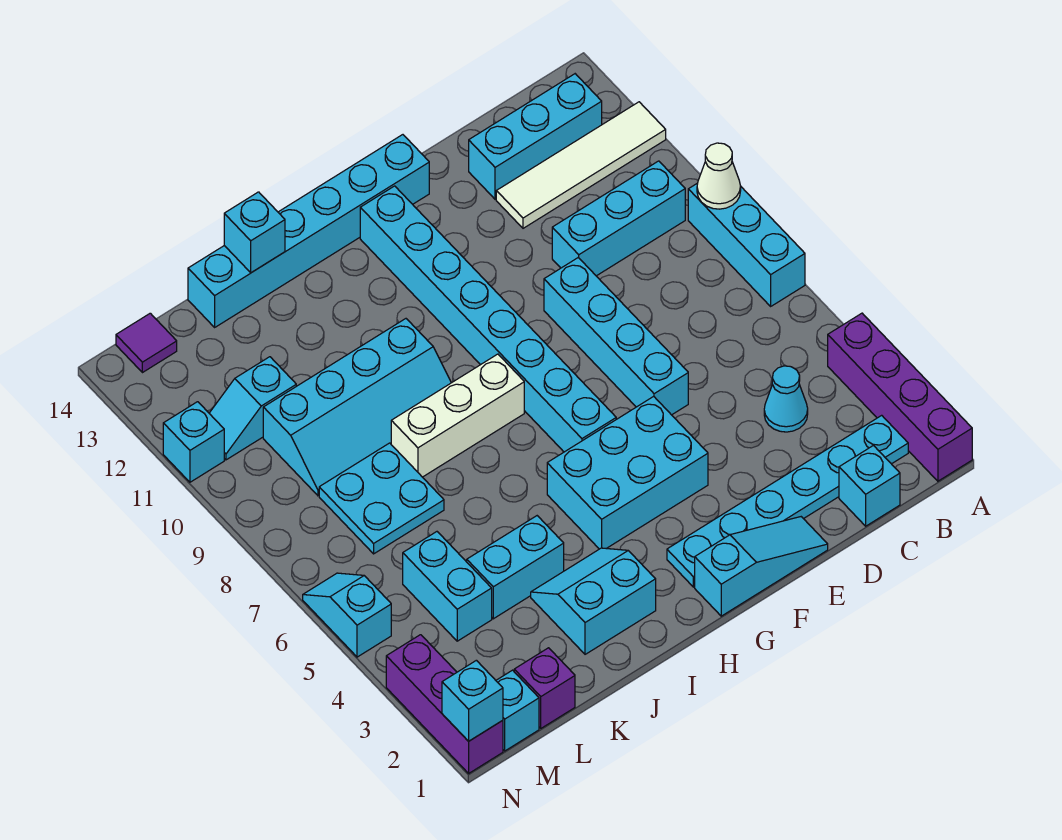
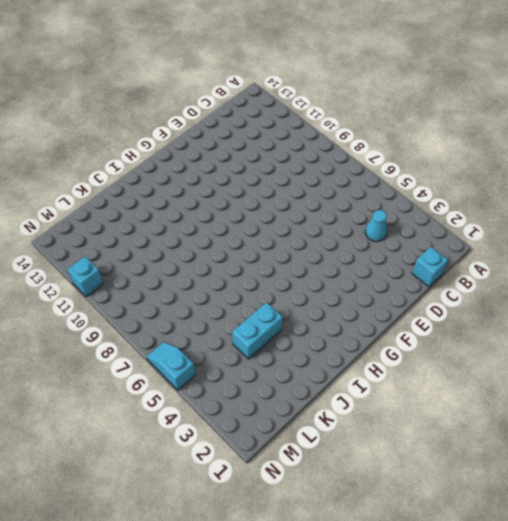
none -> purple brick A1:A4 level 1
none -> cyan brick A7:A9 level 1
none -> white tile A12:D12 level 1

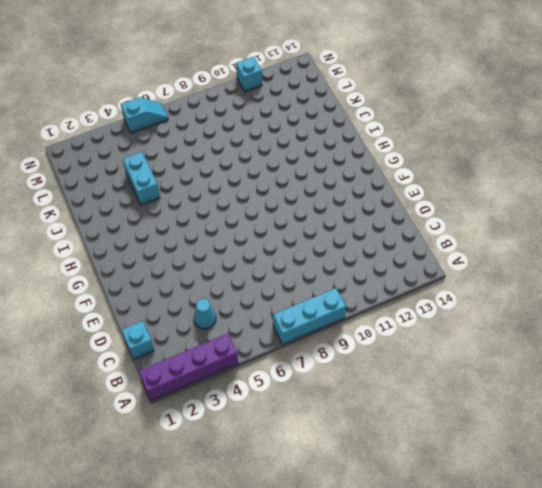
none -> white tile A12:D12 level 1
none -> cyan plate B2:G2 level 1
none -> cyan brick B10:D10 level 1

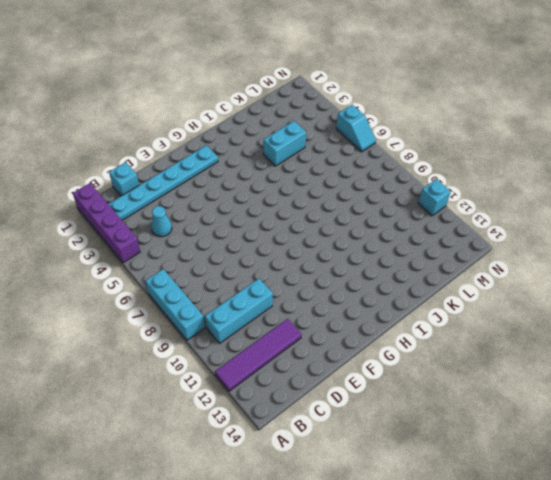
purple tile A12:D12 level 1 -> white tile A12:D12 level 1
none -> cyan brick B13:D13 level 1
none -> cyan slope E1:G1 level 1 top G
none -> cyan brick E6:E9 level 1

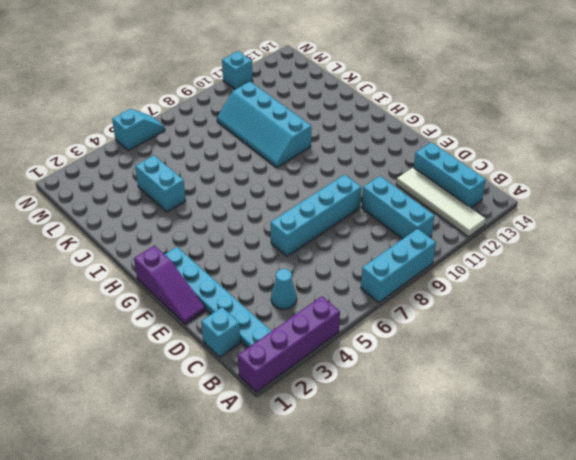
purple slope E1:G1 level 1 top G -> cyan slope E1:G1 level 1 top G
none -> cyan brick F4:H5 level 1
none -> cyan brick F14:K14 level 1
none -> cyan brick G6:G13 level 1

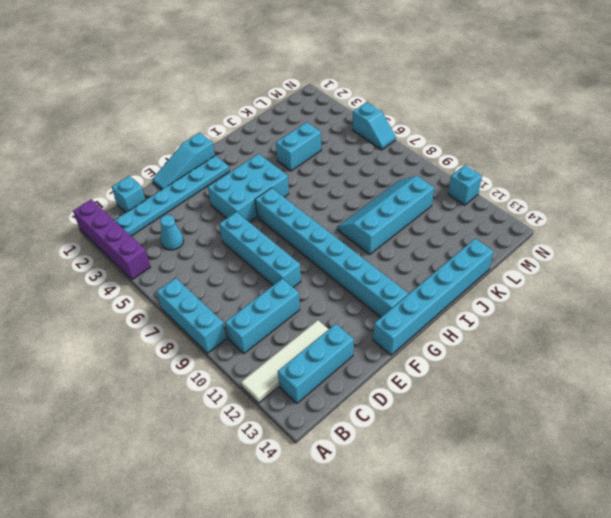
none -> white brick H8:J8 level 1
none -> cyan slope I2:J3 level 1 top 2
none -> cyan plate K7:L8 level 1

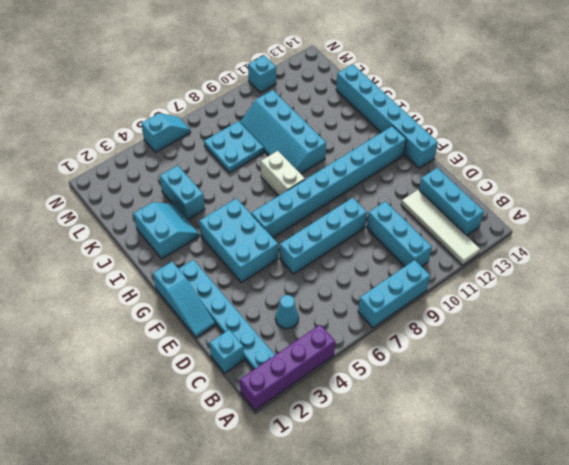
white brick H8:I8 level 1 -> white brick H8:J8 level 1
none -> purple brick L1 level 1
none -> cyan brick L4:L5 level 1
none -> cyan slope L11:M11 level 1 top L

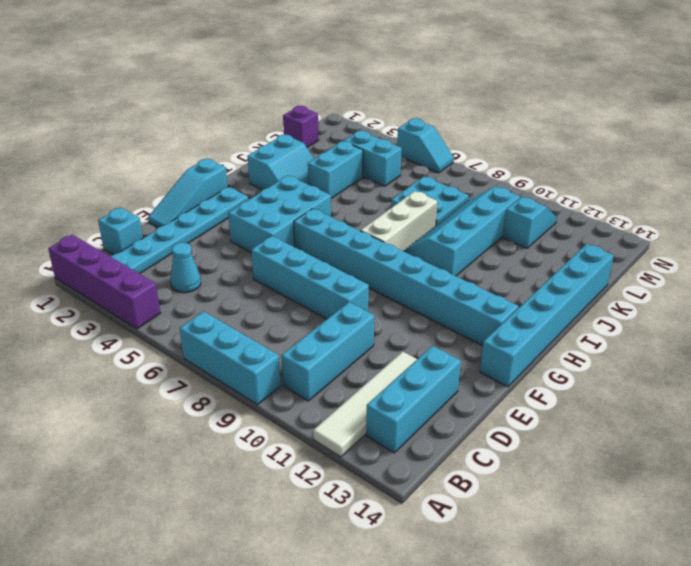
none -> cyan brick M1 level 1
none -> purple tile M14 level 1
none -> purple brick N1:N3 level 1

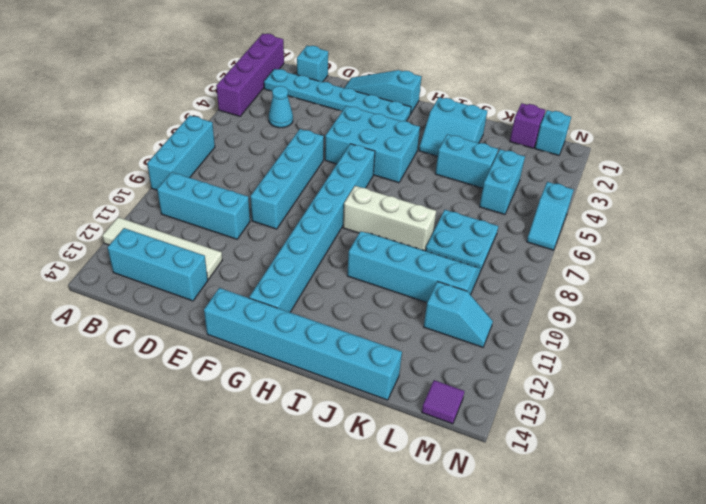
none -> purple brick N1:N3 level 1
none -> cyan brick N11 level 1
none -> white cone A9 level 2

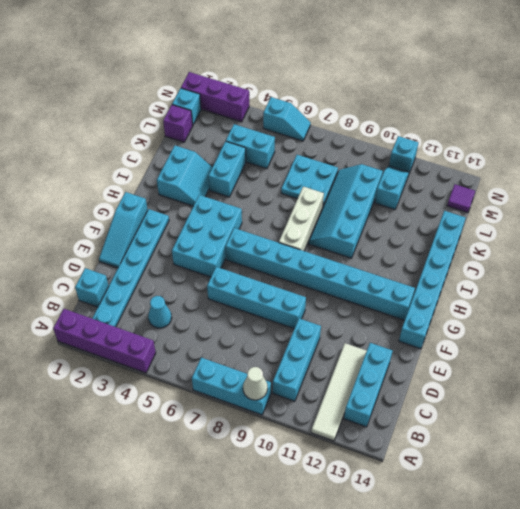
none -> cyan brick J14 level 2
none -> cyan brick N1 level 2

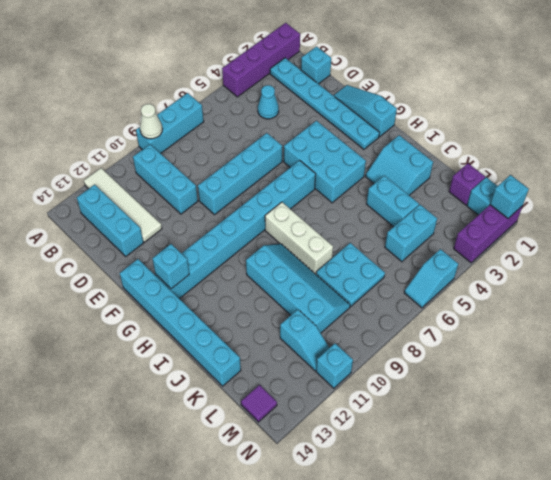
cyan brick G13 level 2 -> cyan brick J14 level 2

